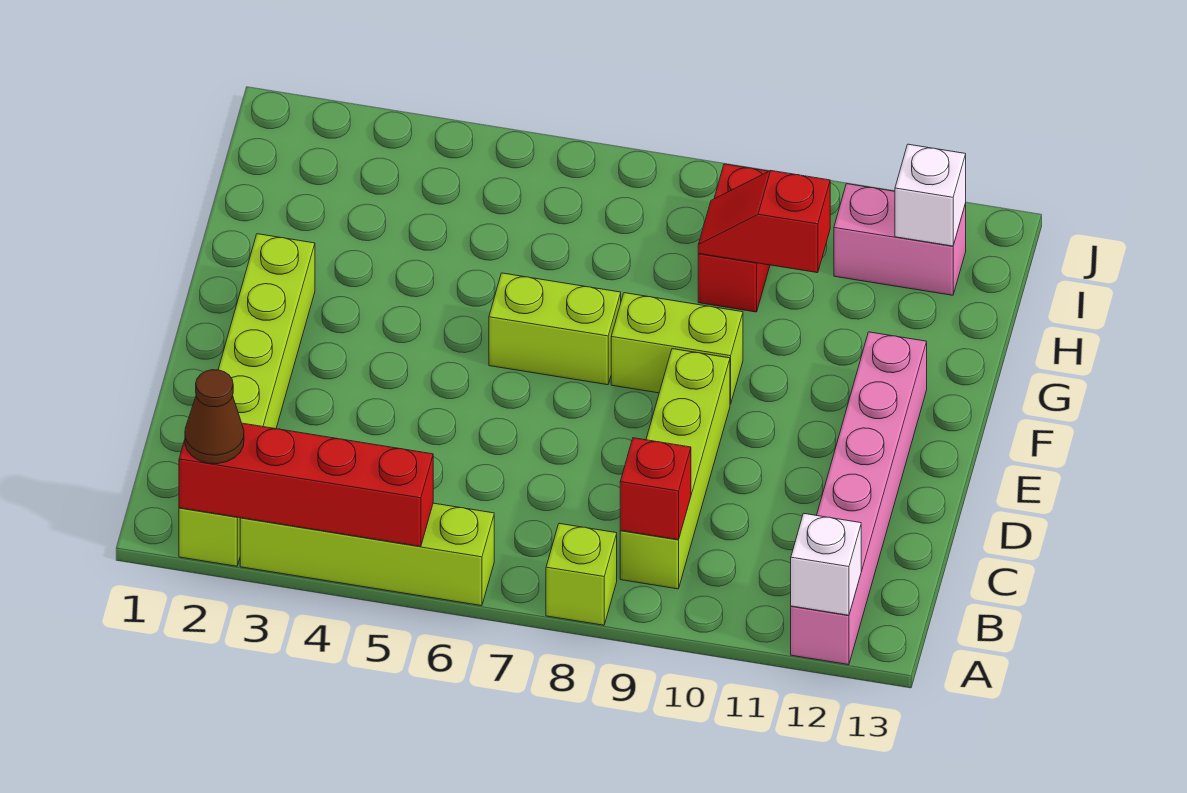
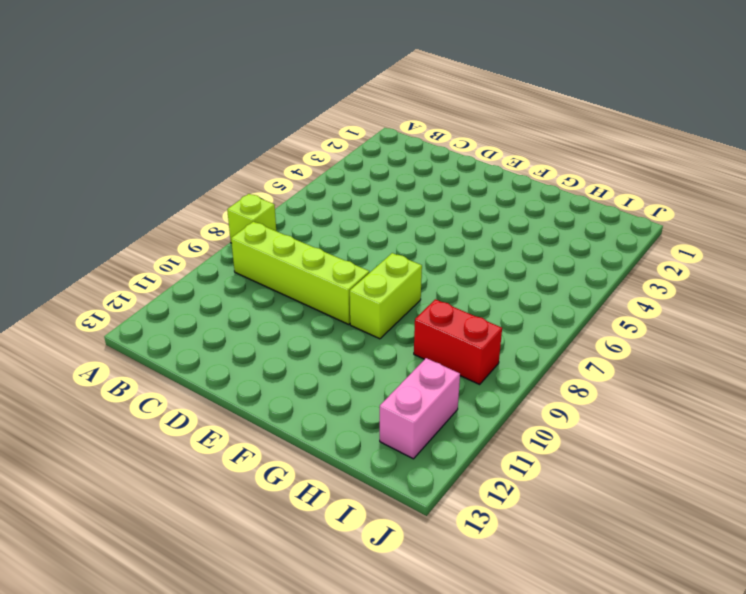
none -> lime brick A2:F2 level 1
none -> lime brick A3:A6 level 1
none -> pink brick A12:F12 level 1

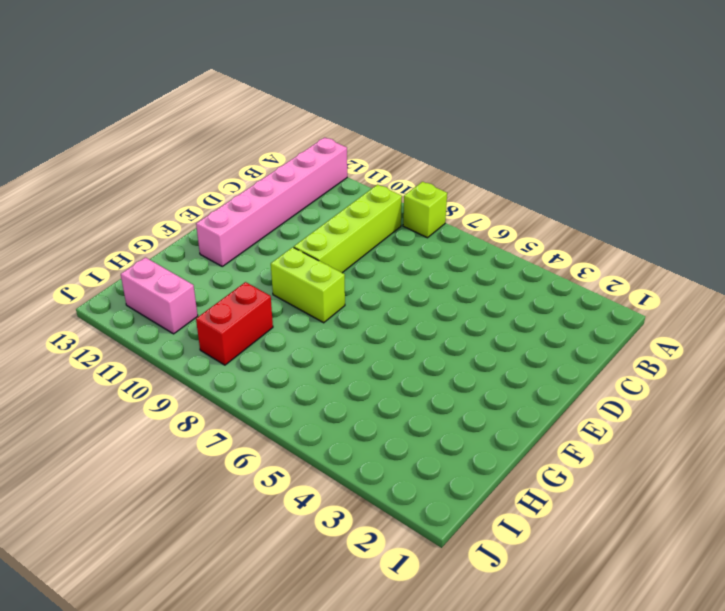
none -> lime brick A2:F2 level 1
none -> lime brick A3:A6 level 1
none -> lime brick F6:F7 level 1

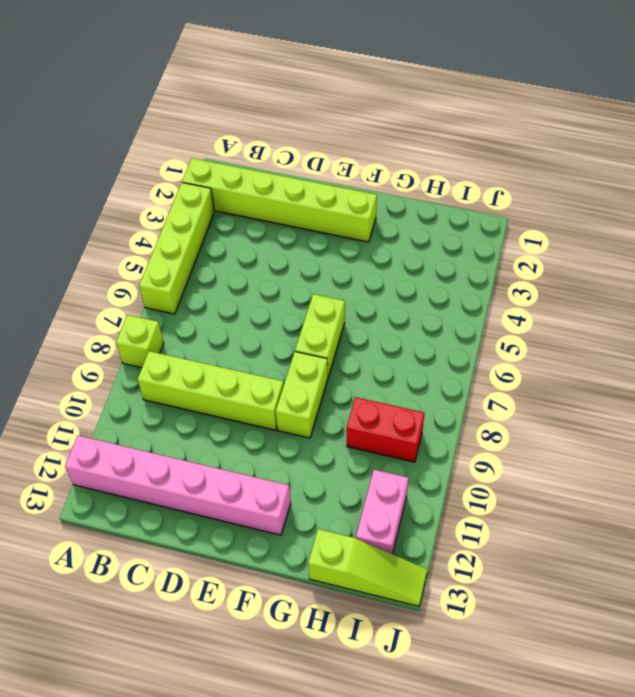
lime slope H13:J13 level 1 top H -> none
none -> red brick A2:A5 level 2
none -> white brick A12 level 2
none -> red brick B9 level 2

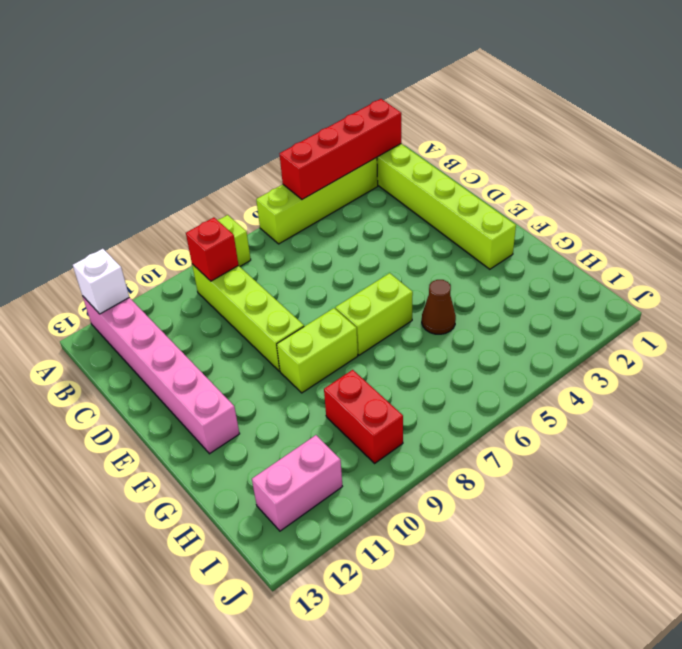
brown cone G5 level 1 -> brown cone A2 level 3
none -> red slope H9:H10 level 2 top 10
none -> white brick I12 level 2

